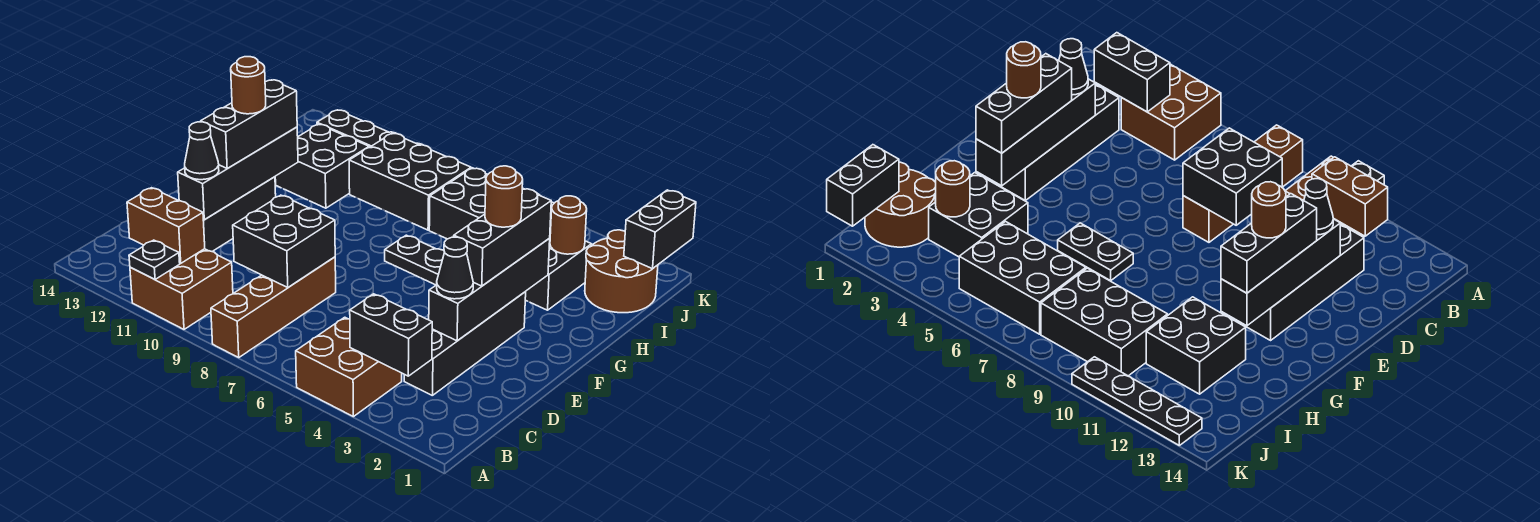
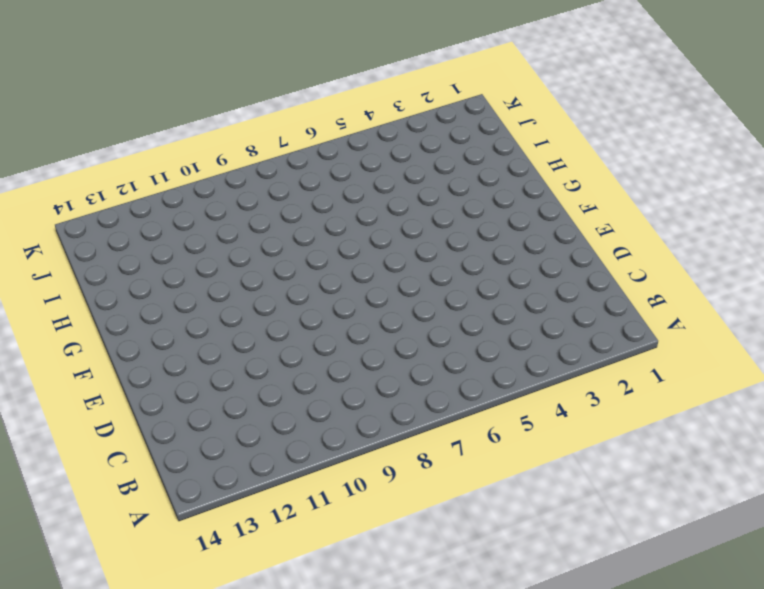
none -> brown brick A4:B5 level 1
none -> brown brick A8:D8 level 1
none -> brown brick A10:B11 level 1

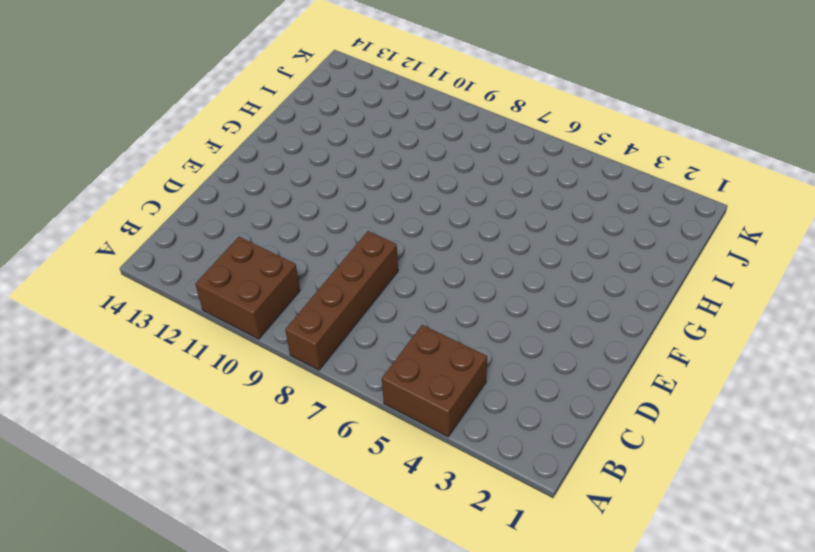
none -> black brick C3:F3 level 1
none -> black brick C12:F12 level 1
none -> black plate G6:G7 level 1

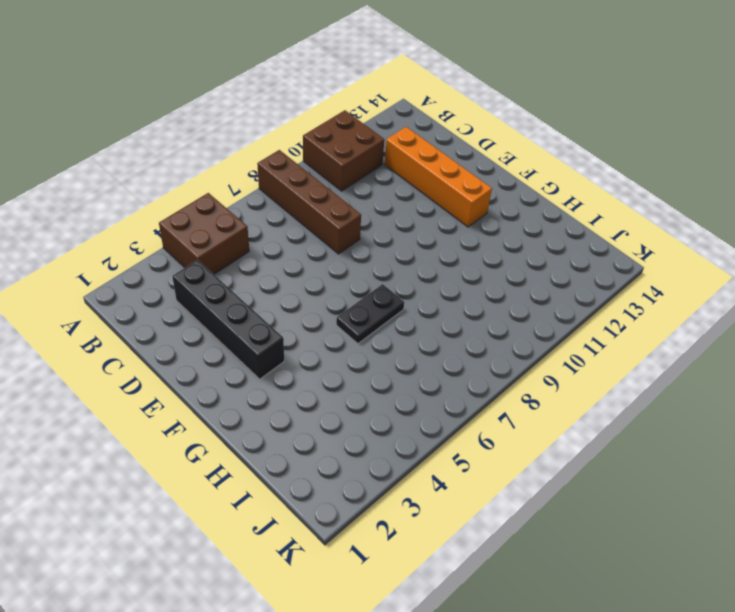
orange brick C12:F12 level 1 -> black brick C12:F12 level 1
none -> black brick H3:I4 level 1
none -> black brick H11:I12 level 1
none -> brown round brick I1:J2 level 1

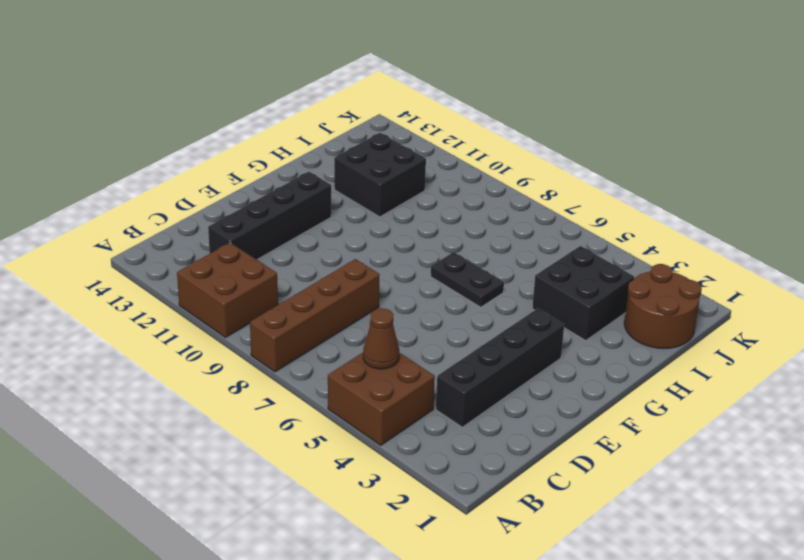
brown cone B5 level 2 -> none
none -> black brick I5:J7 level 1
none -> black brick I8:J10 level 1
none -> black plate K10:K13 level 1

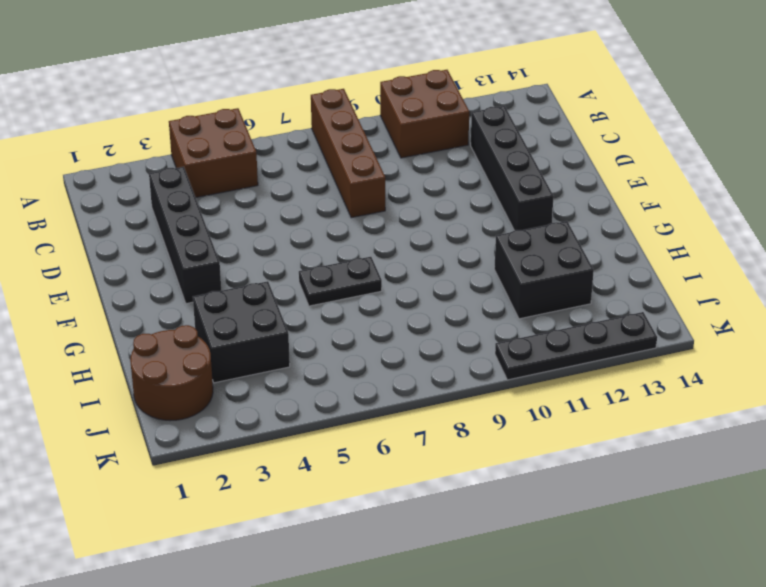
none -> black brick I5:J7 level 1
none -> black brick I8:J10 level 1
none -> black plate A11 level 2

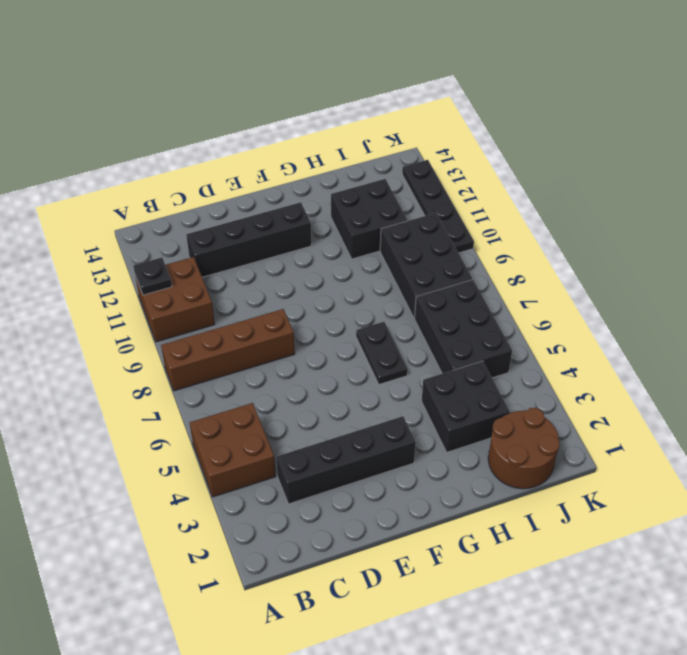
none -> black brick B3:B4 level 2
none -> brown brick B11:B12 level 2
none -> black brick C8:D9 level 2

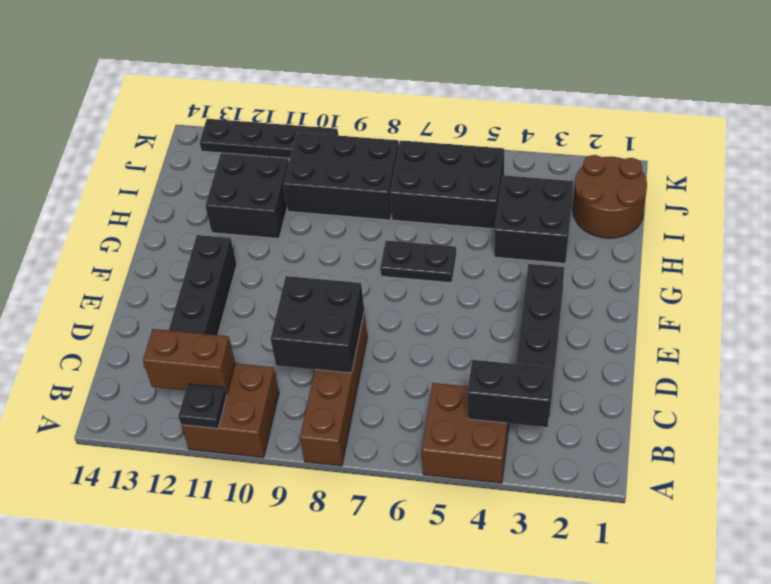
none -> black brick D3:G3 level 2
none -> black brick D12:G12 level 2
none -> brown round brick I3 level 2

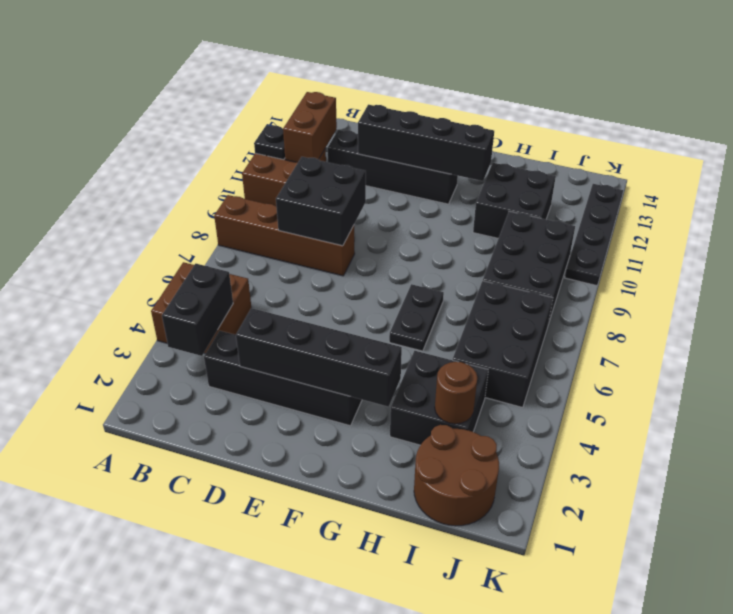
none -> black brick J1:K1 level 2
none -> black cone D3 level 3
none -> black cone D12 level 3

